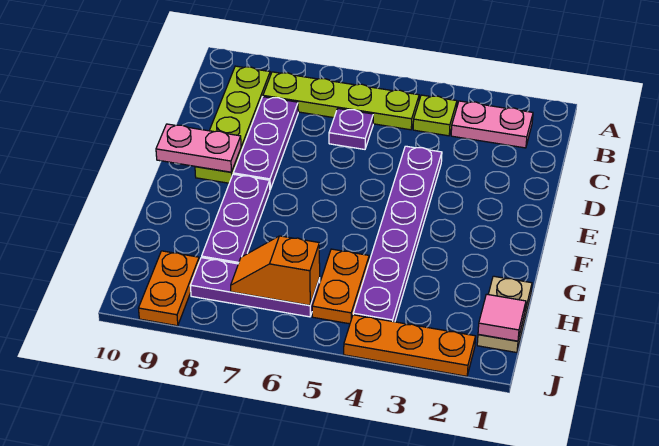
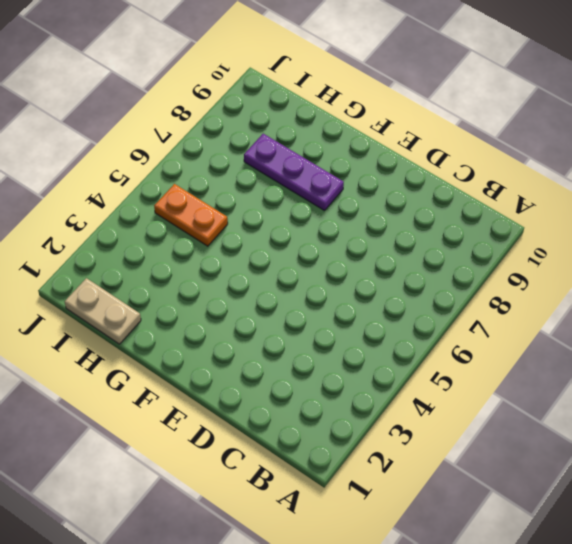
none -> pink plate B2:B3 level 1
none -> lime plate B4 level 1
none -> lime plate B5:B8 level 1

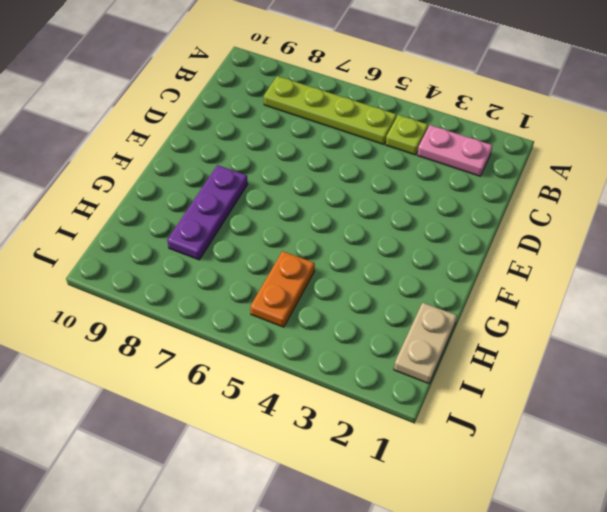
none -> lime plate B9:E9 level 1
none -> purple plate C6 level 1
none -> purple plate C8:E8 level 1

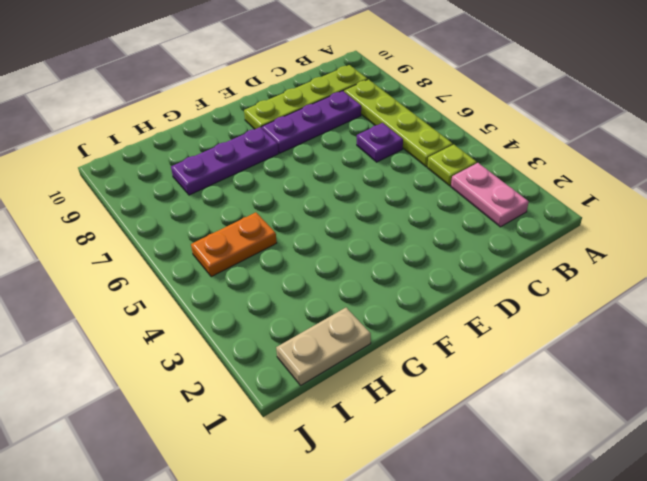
none -> purple plate D4:I4 level 1
none -> purple plate I6:I8 level 1
none -> orange plate I9:J9 level 1

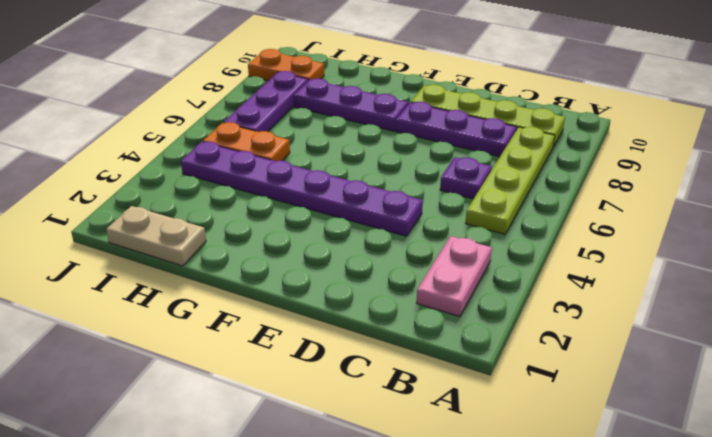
none -> lime plate B4 level 1
none -> orange plate J2:J4 level 1
none -> pink plate E9:E10 level 2

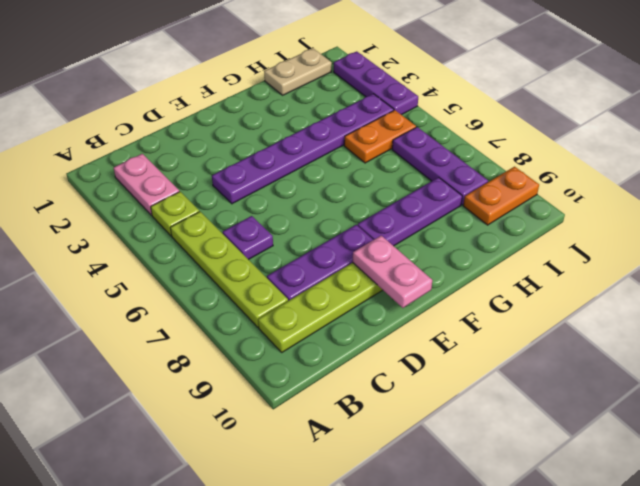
purple plate J2:J4 level 1 -> orange plate J2:J4 level 1
none -> pink tile I1 level 2
none -> orange slope I6:I7 level 2 top 6

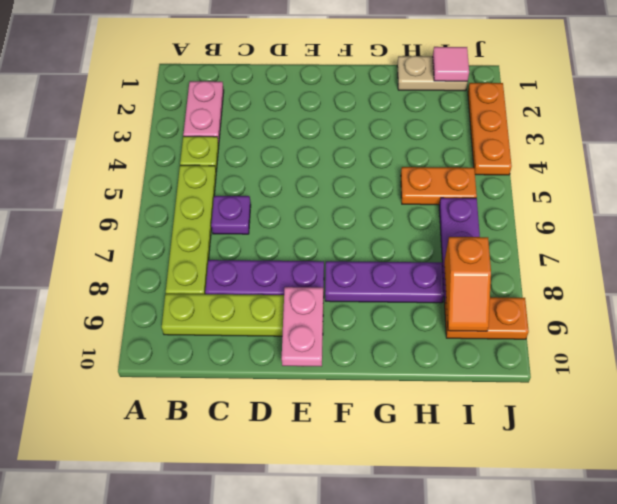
orange slope I8:I9 level 2 top 8 -> orange slope I6:I7 level 2 top 6
none -> purple plate D4:I4 level 1

